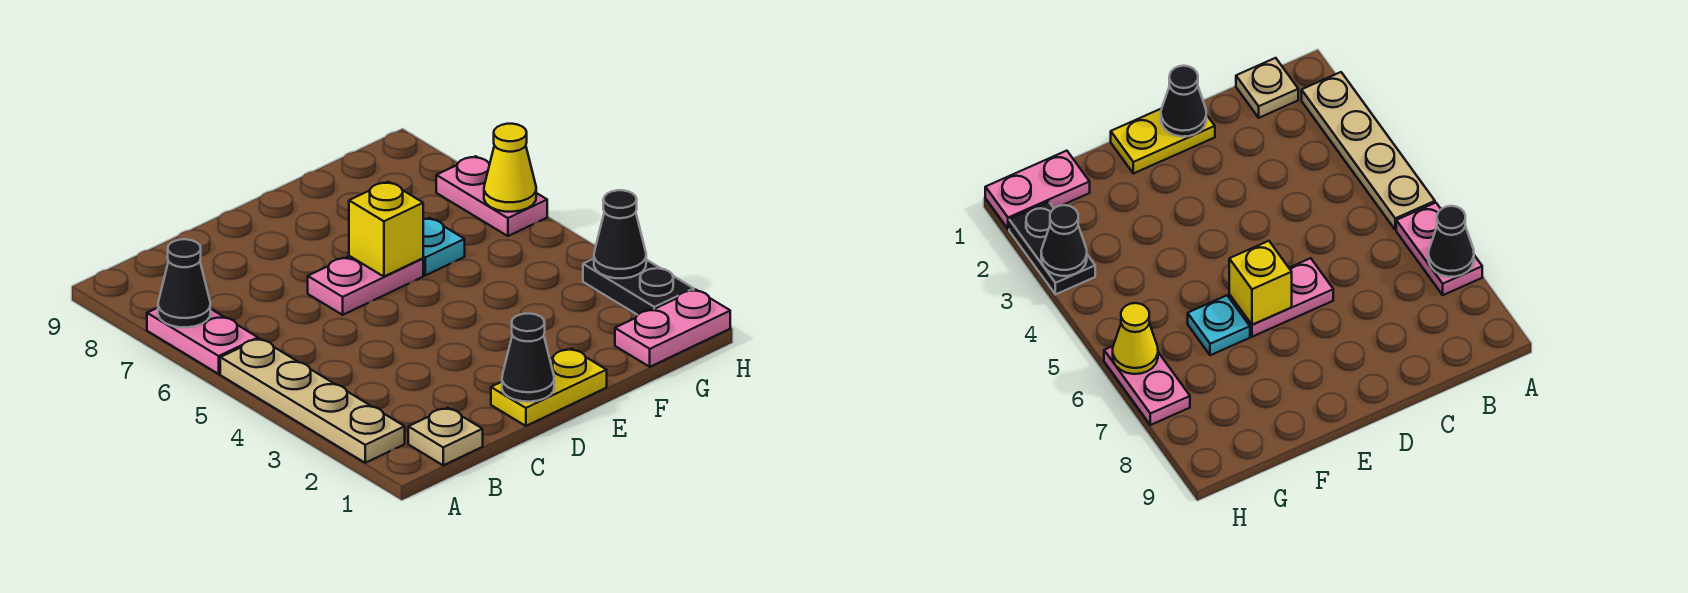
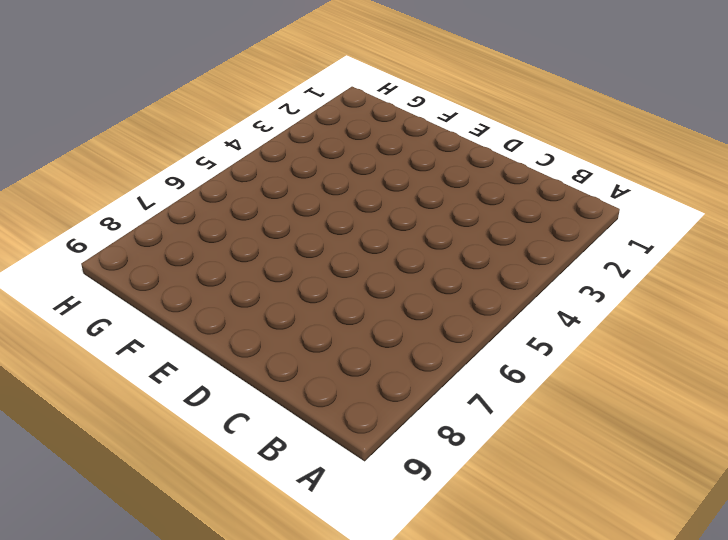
none -> tan plate A2:A5 level 1
none -> pink plate A6:A7 level 1
none -> tan plate B1 level 1

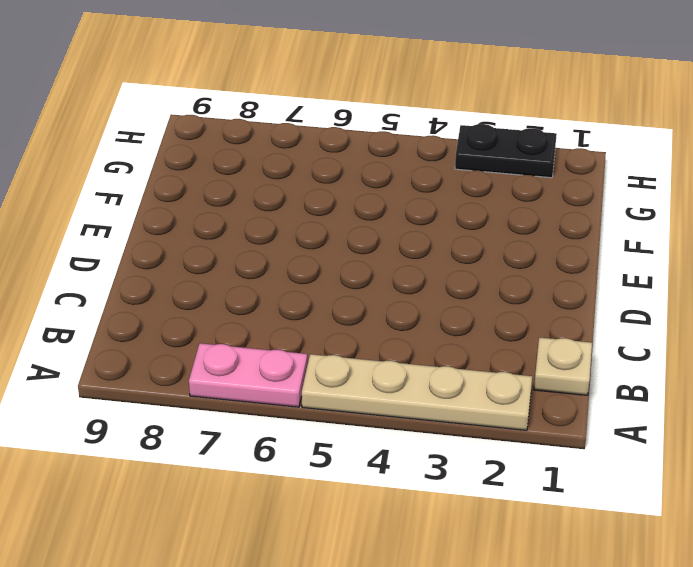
none -> yellow plate D1:E1 level 1
none -> pink plate D6:E6 level 1
none -> cyan plate F6 level 1

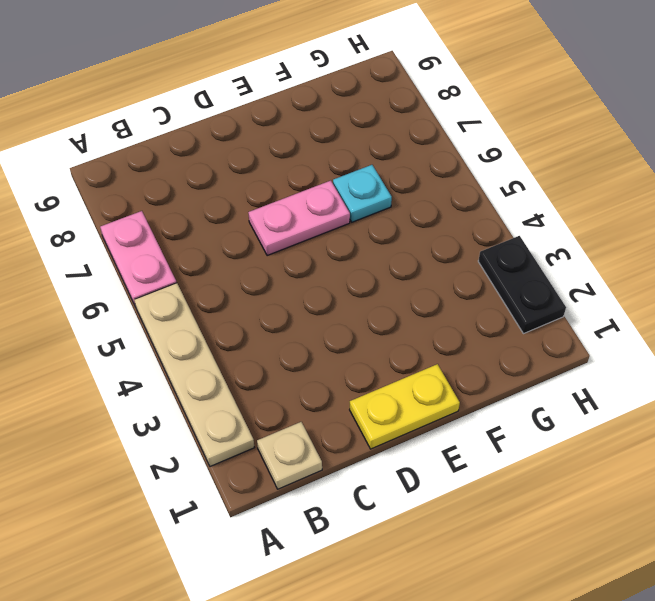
none -> pink plate G1:H1 level 1
none -> pink plate H6:H7 level 1
none -> black cone A7 level 2

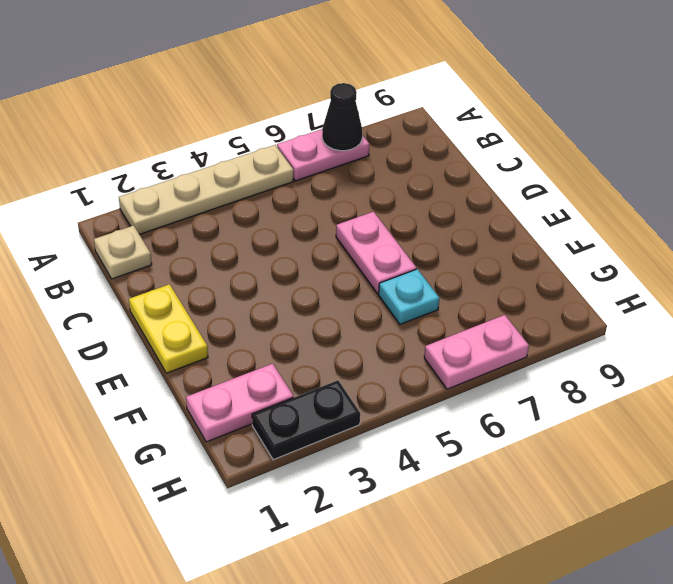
pink plate G1:G2 level 1 -> pink plate G1:H1 level 1
none -> black cone D1 level 2
none -> yellow brick E6 level 2
none -> black cone H3 level 2

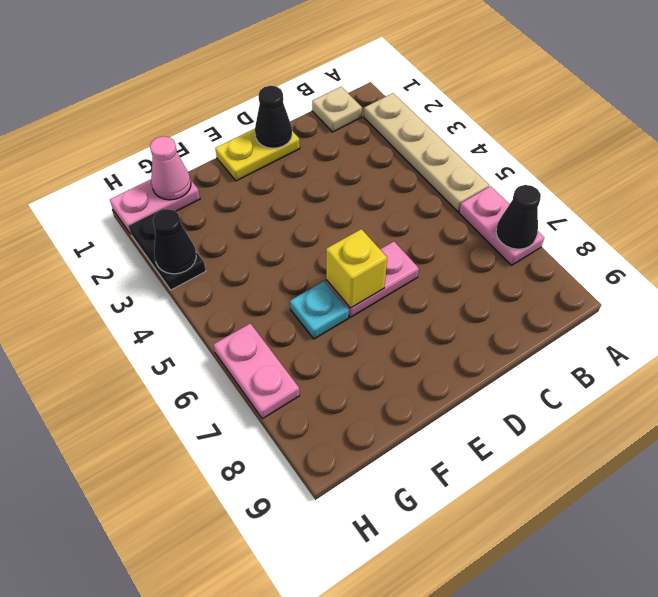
pink cone G1 level 2 -> none
none -> yellow cone H6 level 2

